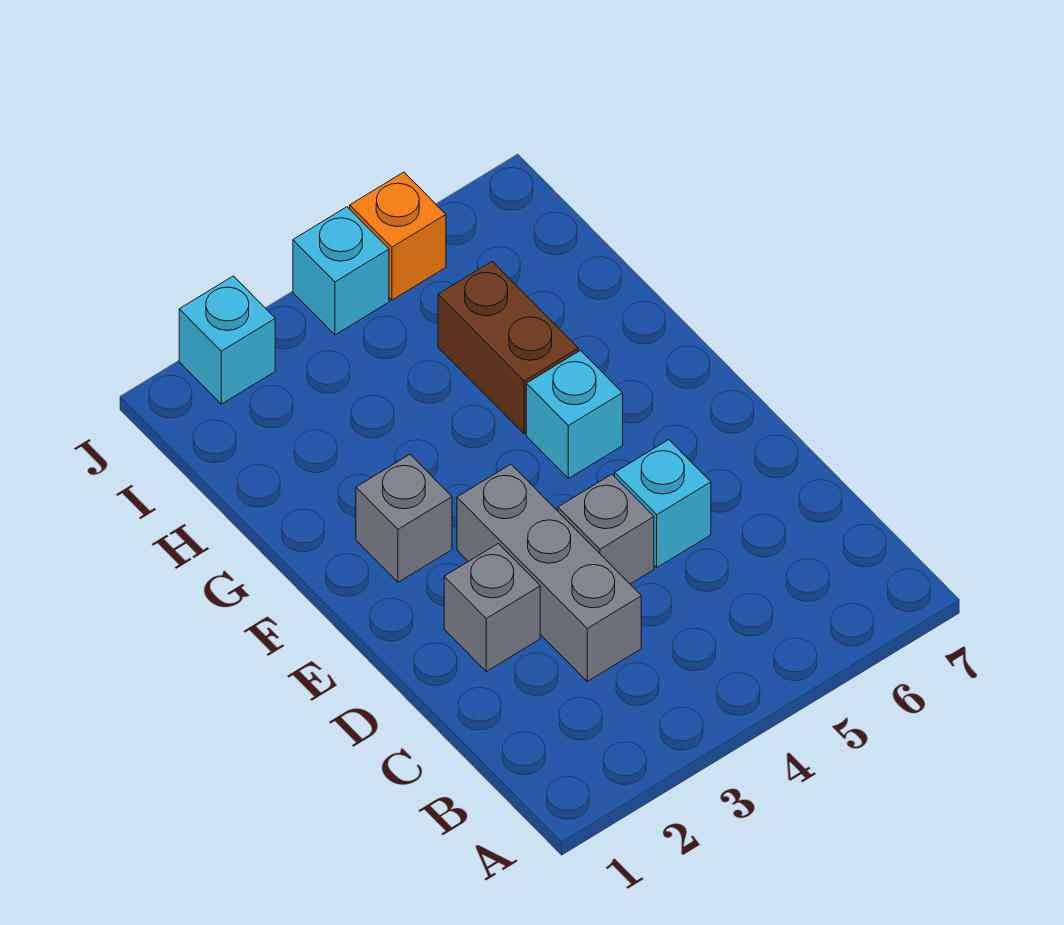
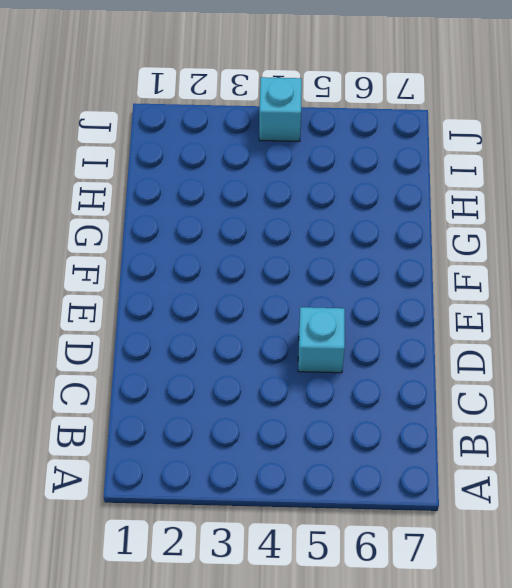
none -> grey brick C3:E3 level 1
none -> grey brick D2 level 1

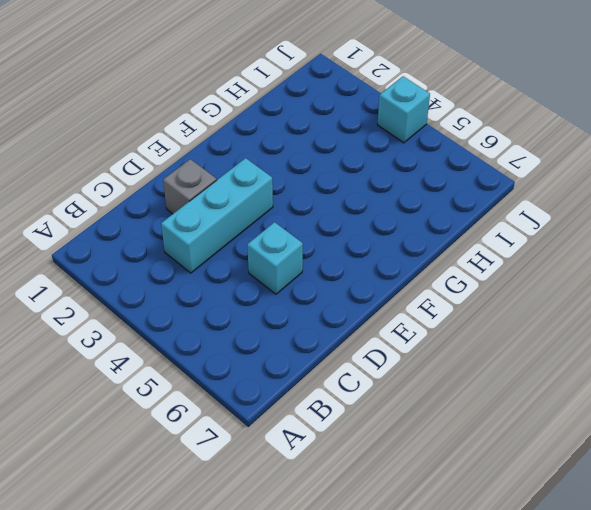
cyan brick C3:E3 level 1 -> grey brick C3:E3 level 1
none -> grey brick D4 level 1
none -> grey brick F2 level 1

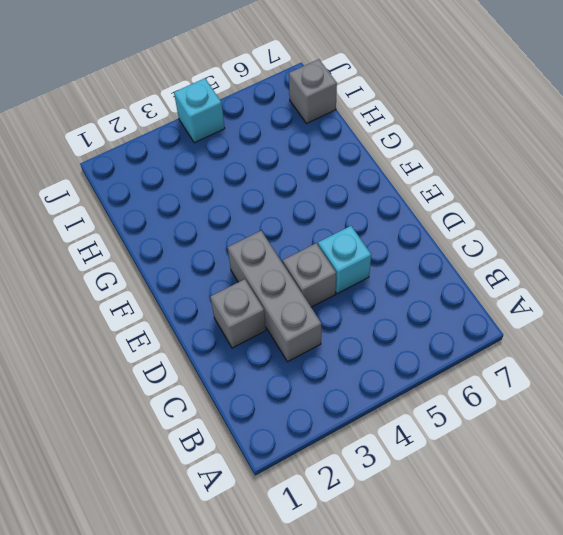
grey brick I7 level 1 -> grey brick F2 level 1
none -> cyan brick F5 level 1
none -> brown brick G5:H5 level 1

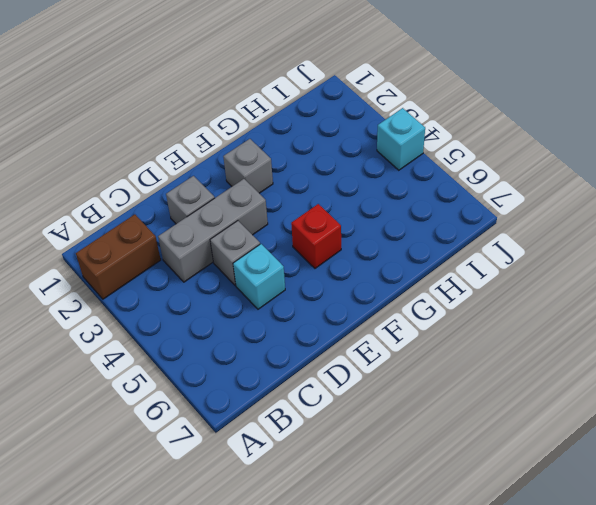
brown brick A2:B2 level 1 -> brown brick G5:H5 level 1
red brick F5 level 1 -> cyan brick F5 level 1
none -> cyan brick J2 level 1
none -> orange brick J5 level 1

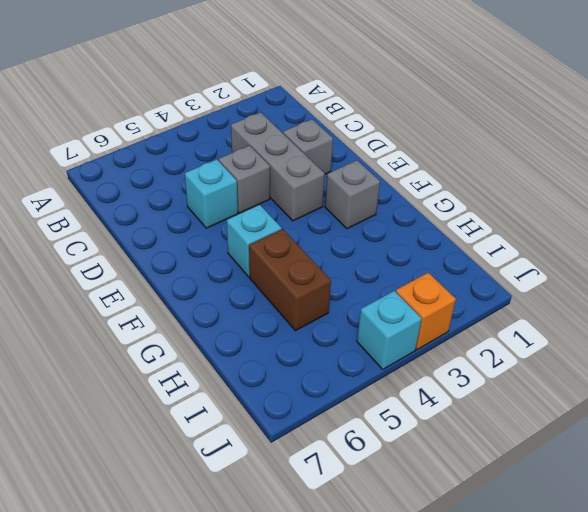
orange brick J3 level 1 -> orange brick J5 level 1
none -> cyan brick J2 level 1

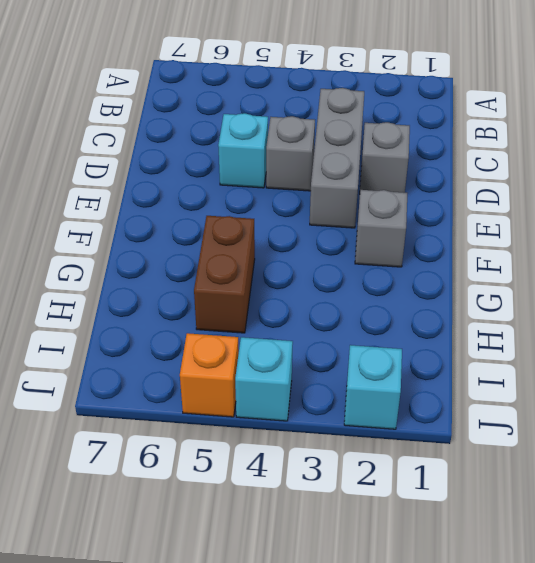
none -> cyan brick F5 level 1

